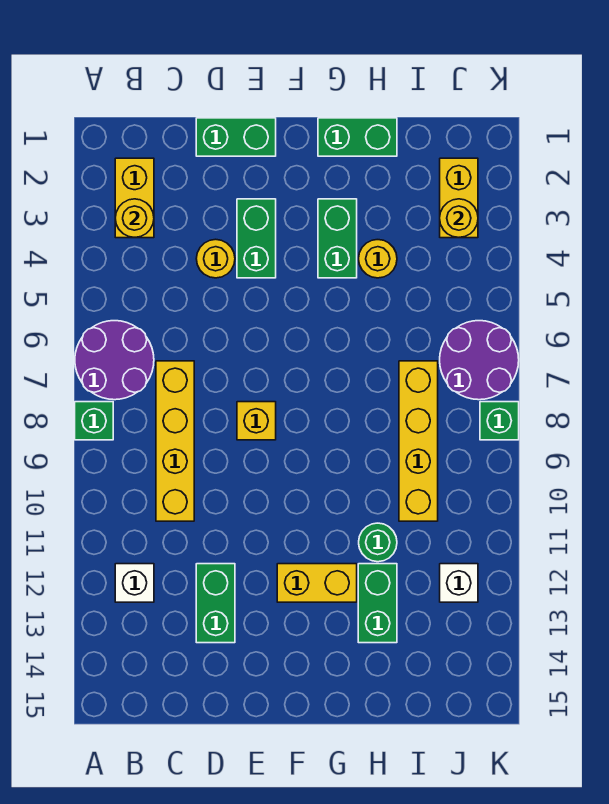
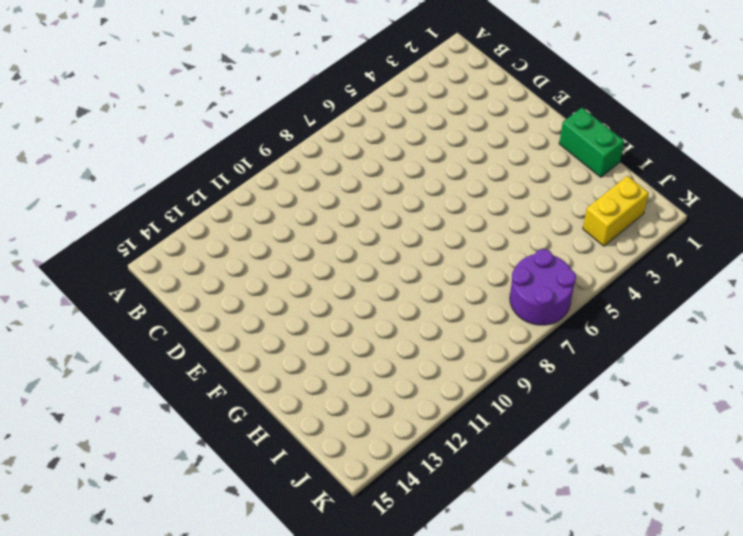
none -> purple round brick A6:B7 level 1
none -> green brick A8 level 1
none -> yellow brick B2:B3 level 1

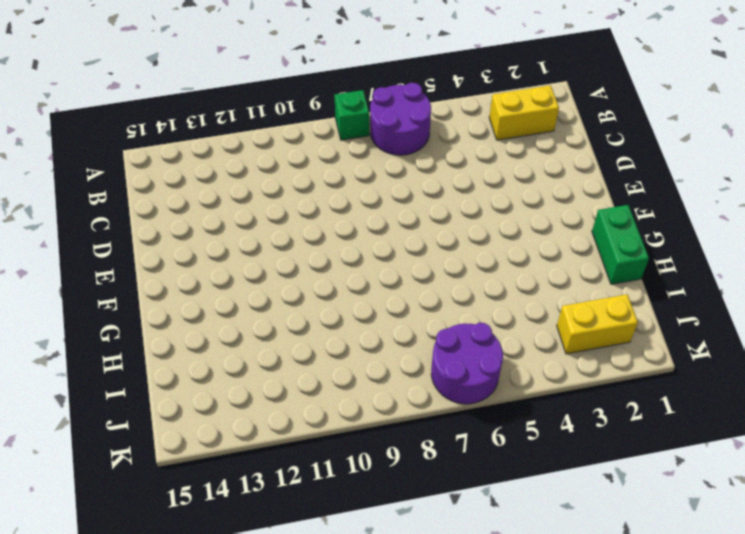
none -> white brick B12 level 1
none -> yellow brick C7:C10 level 1
none -> green brick D1:E1 level 1

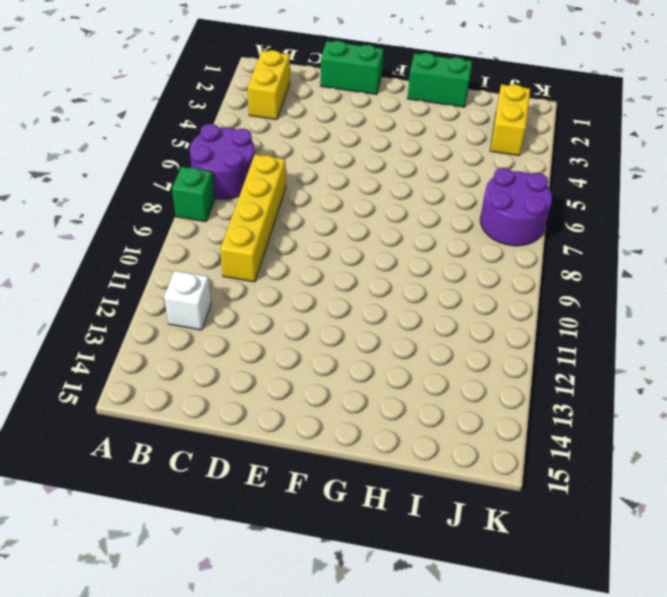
none -> yellow round brick D4 level 1
none -> green brick D12:D13 level 1
none -> green brick E3:E4 level 1

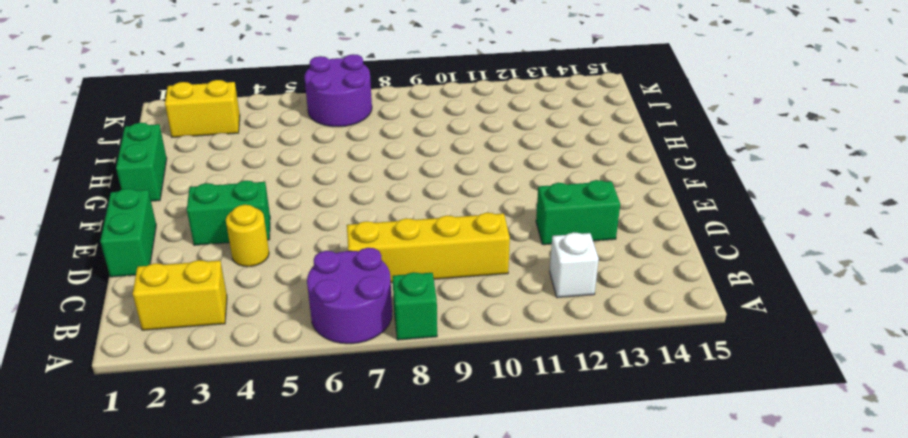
none -> yellow brick E8 level 1
none -> yellow brick F12:G12 level 1
none -> green brick G3:G4 level 1

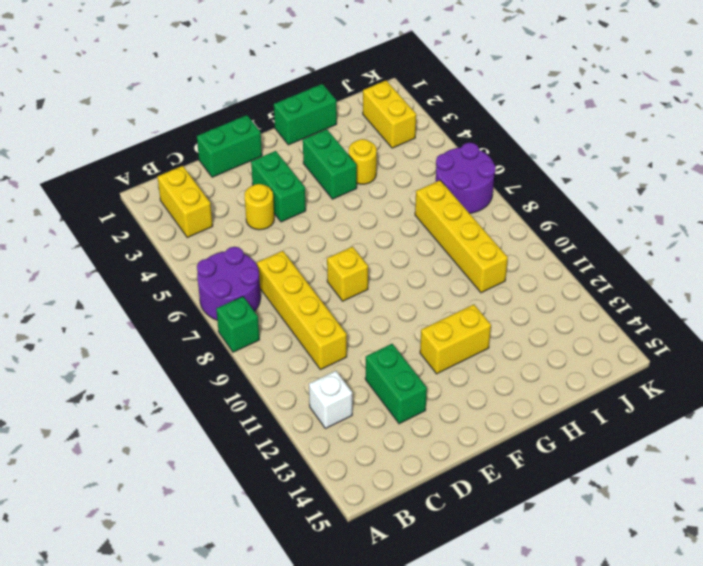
none -> green round brick H11 level 1
none -> green brick H12:H13 level 1
none -> white brick J12 level 1

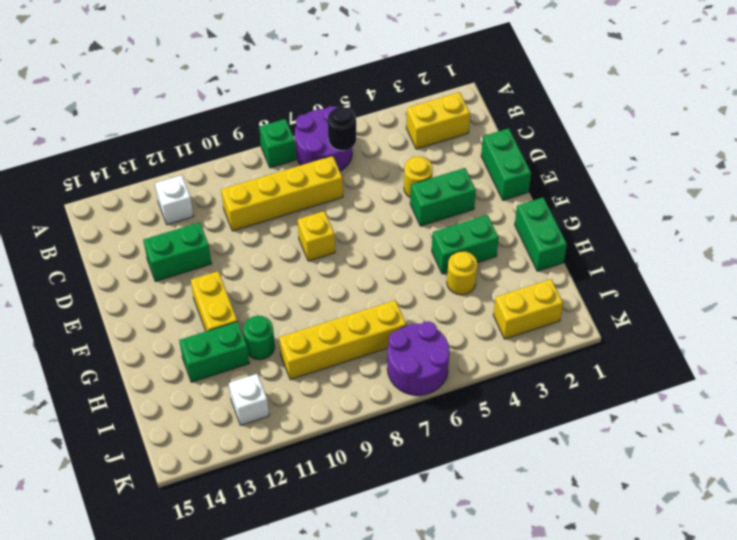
black round brick B6 level 2 -> none
none -> green brick K8 level 1
none -> yellow round brick B3 level 2
none -> yellow round brick J3 level 2

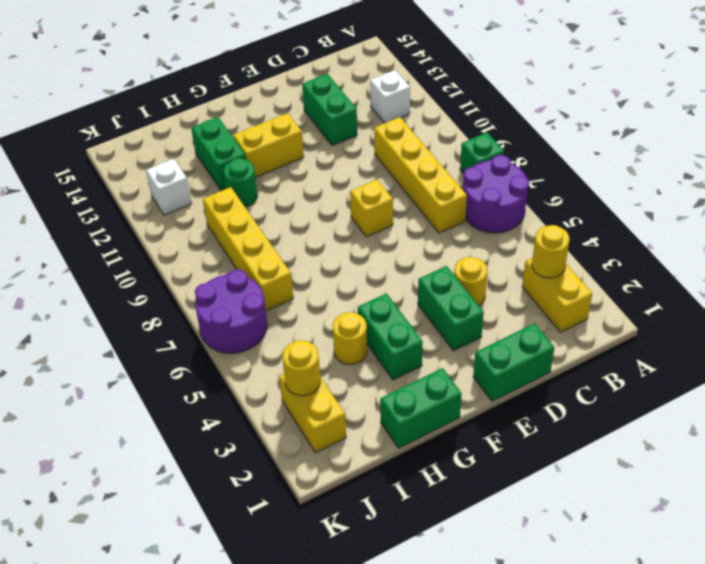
none -> green brick K8 level 1

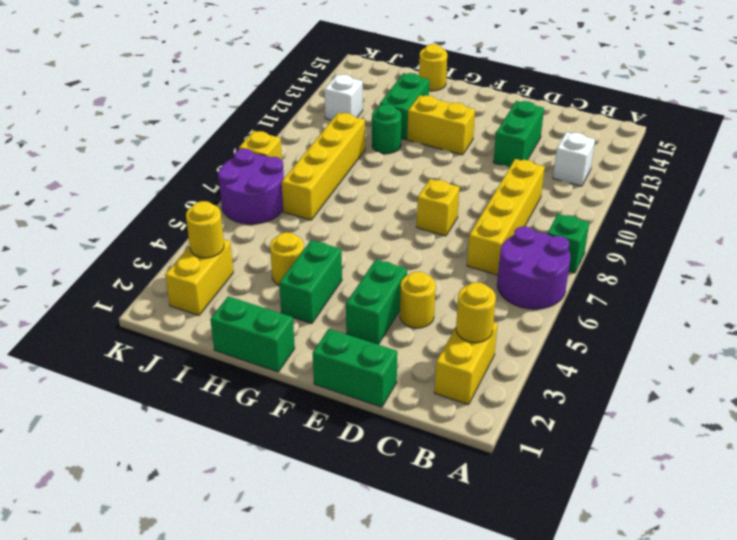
yellow round brick H15 level 1 -> none
yellow brick K8 level 1 -> green brick K8 level 1

